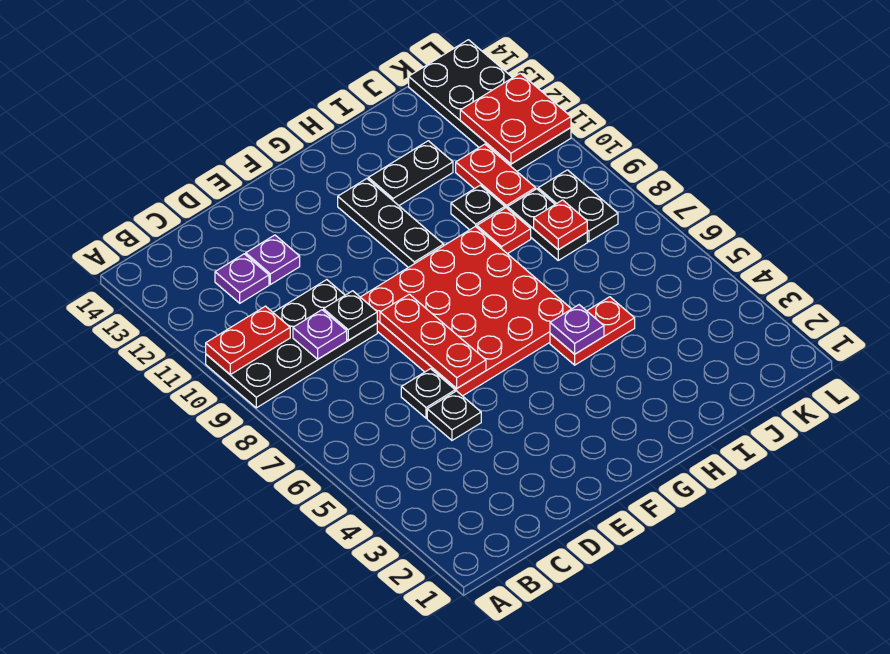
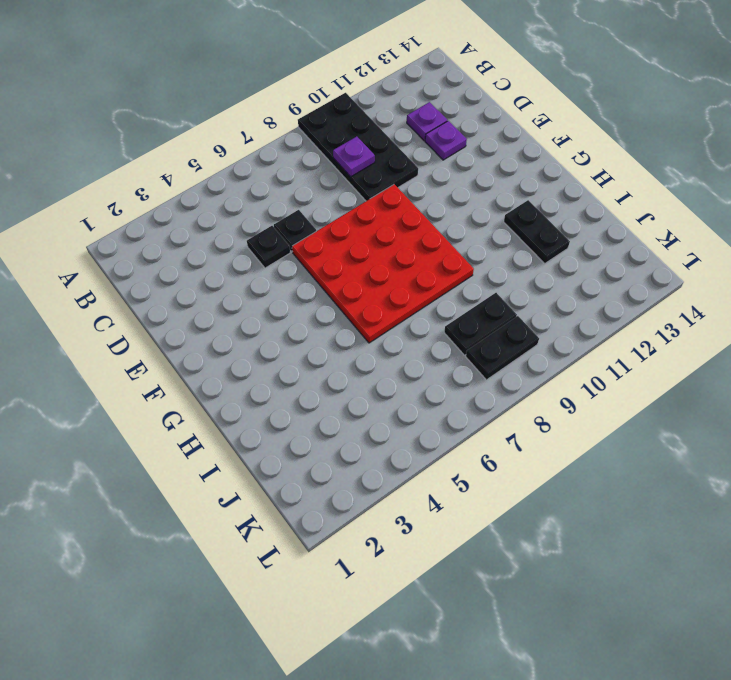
none -> black plate G10:G12 level 1
none -> red plate H5:I5 level 1
none -> red plate I9 level 1

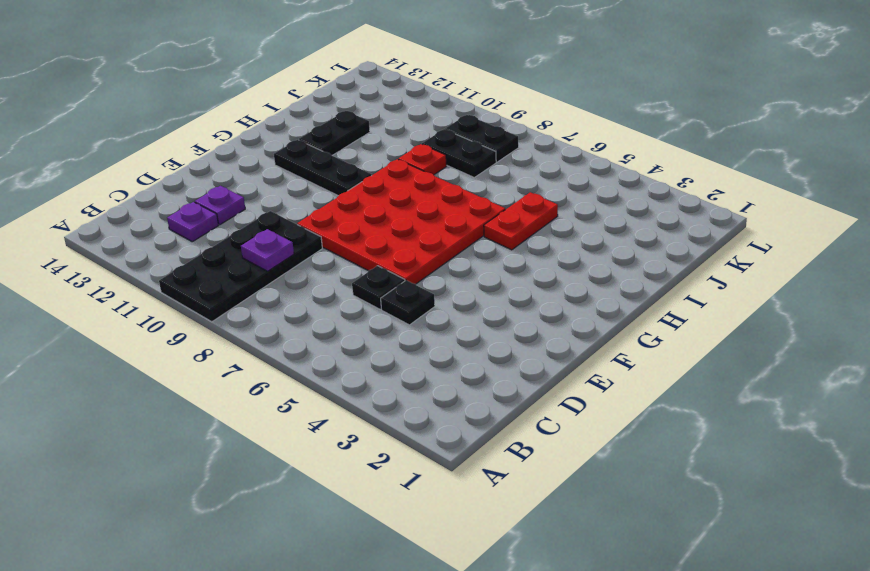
none -> black plate I10 level 1
none -> red plate J10:J11 level 1
none -> black plate K11:L14 level 1

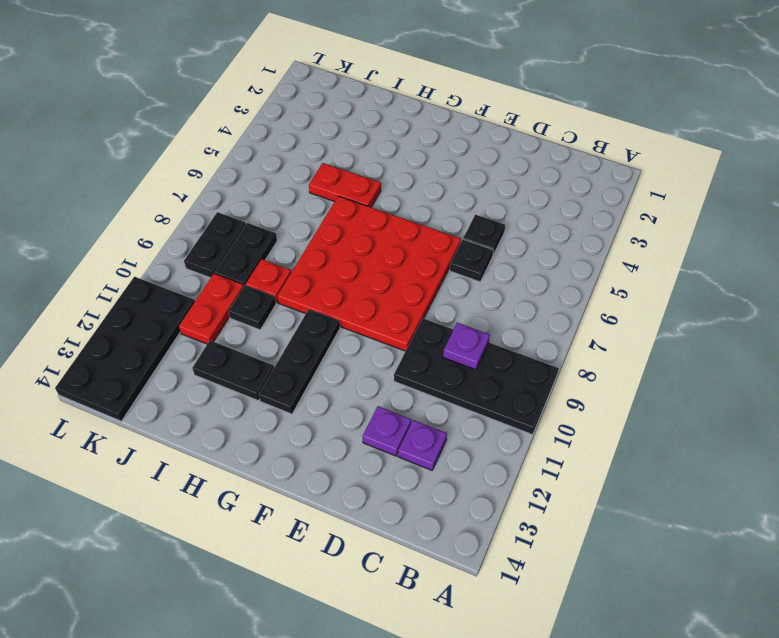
none -> red plate A10:B10 level 2
none -> black plate D9 level 2
none -> red plate E6:E8 level 2

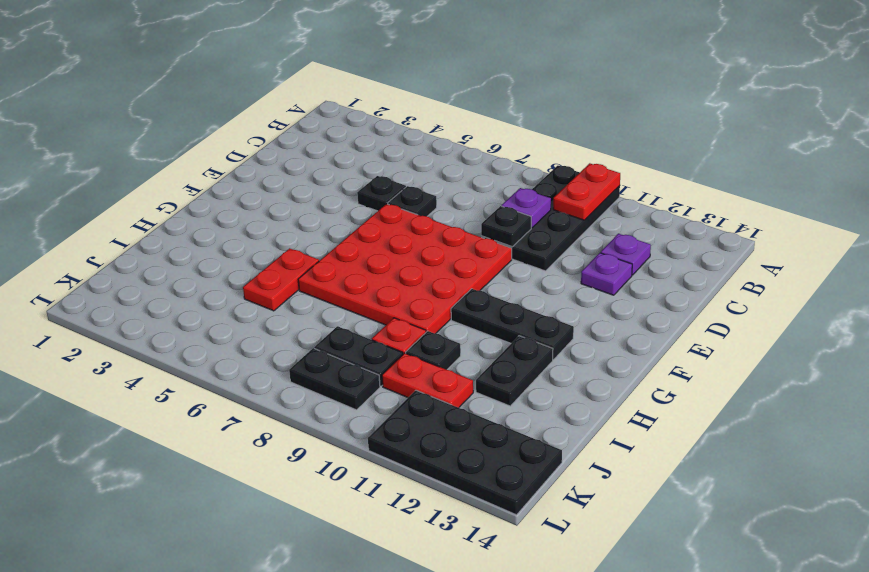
none -> red plate E6:E8 level 2
none -> purple plate H5 level 2
none -> red plate J8 level 2

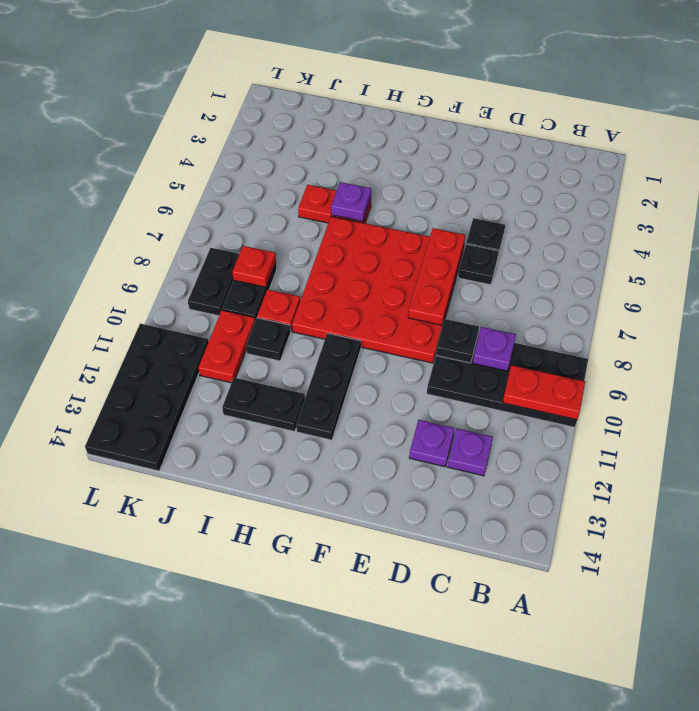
none -> red plate K11:L12 level 2

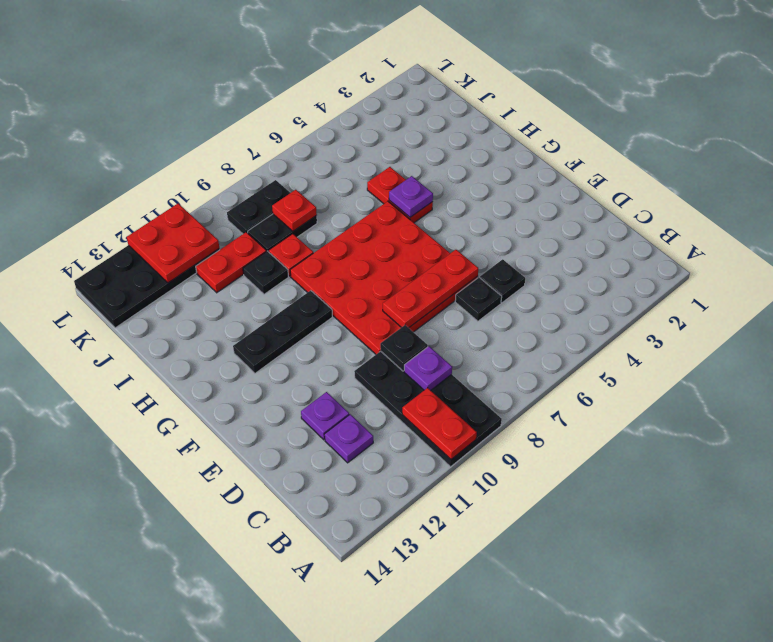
none -> black plate H12:I12 level 1

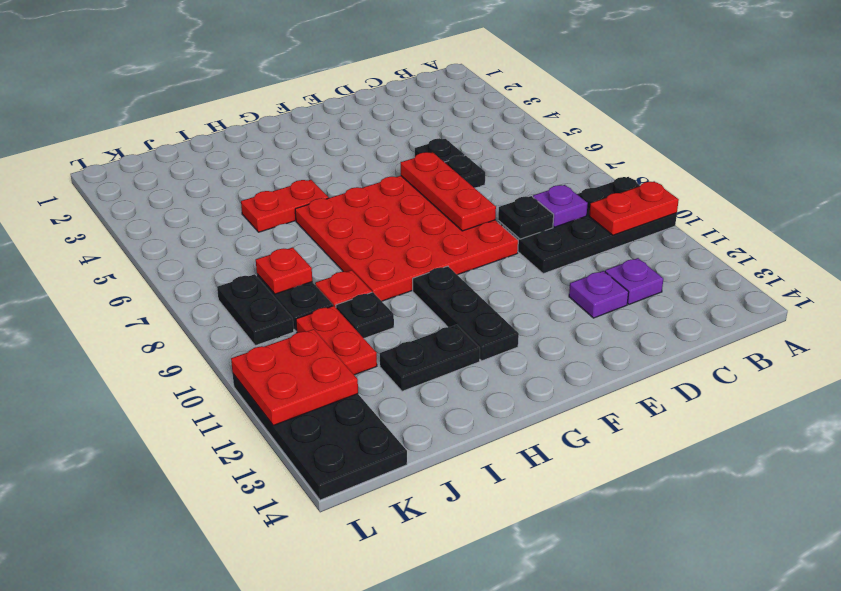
none -> purple plate H5 level 2

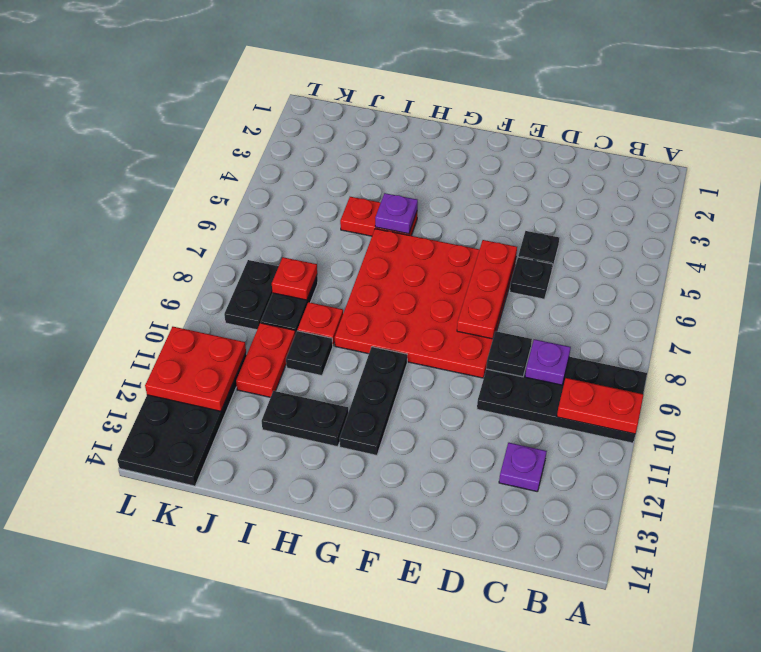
none -> purple plate D12 level 1

